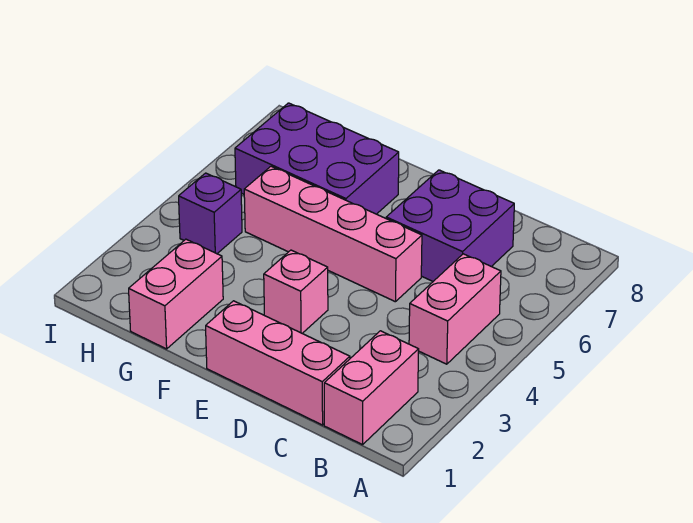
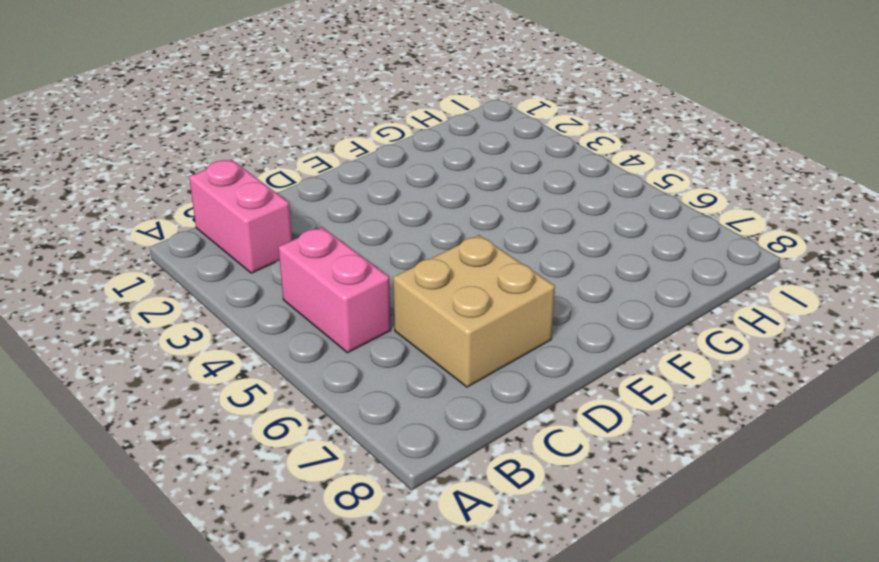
tan brick C6:D7 level 1 -> purple brick C6:D7 level 1
none -> pink brick C1:E1 level 1
none -> pink brick D5:G5 level 1

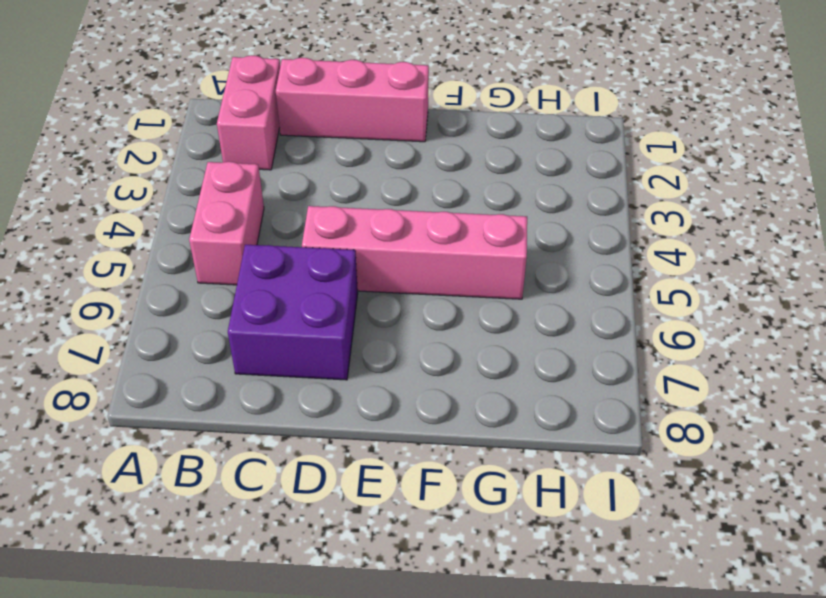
none -> pink brick E3 level 1
none -> purple brick F6:H7 level 1

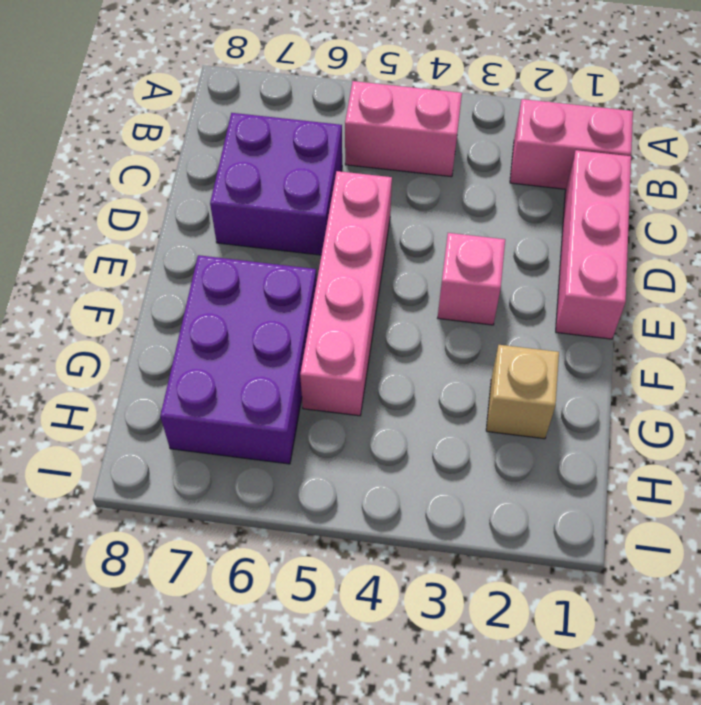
tan brick G2 level 1 -> pink brick G1:G2 level 1
none -> purple brick H4 level 1

